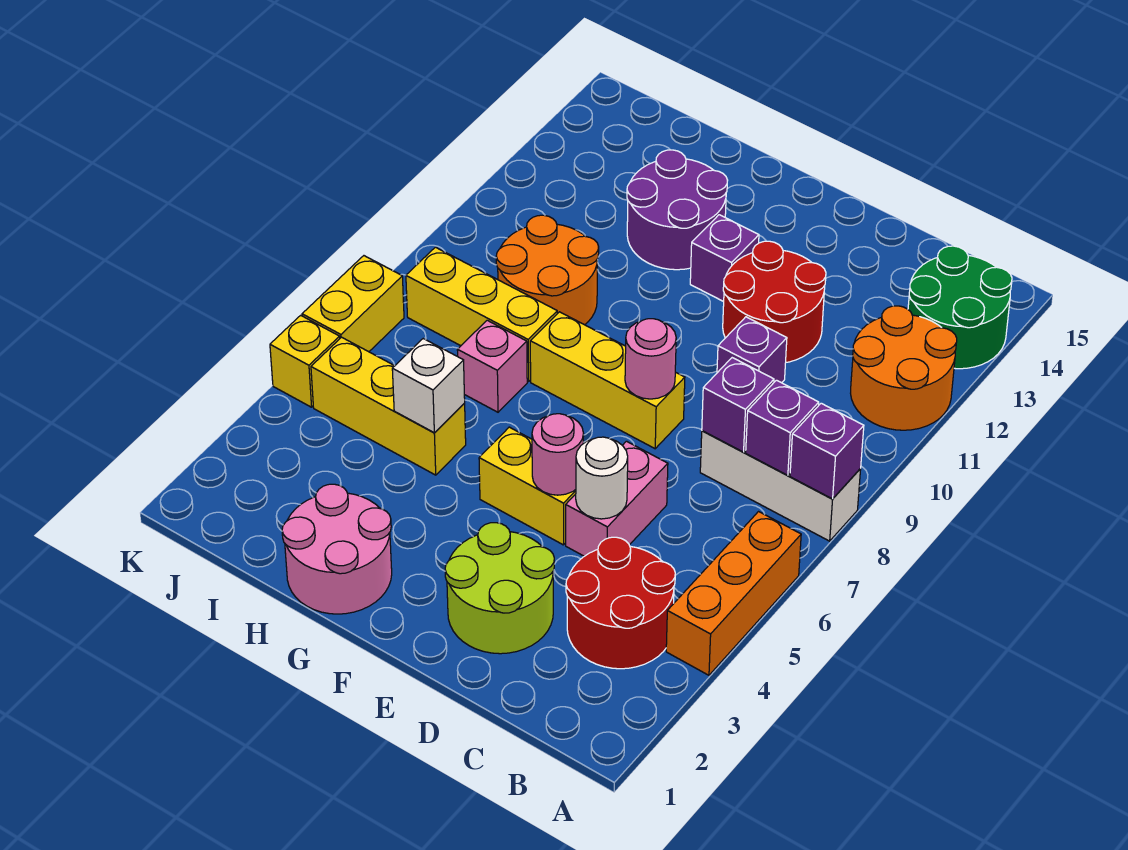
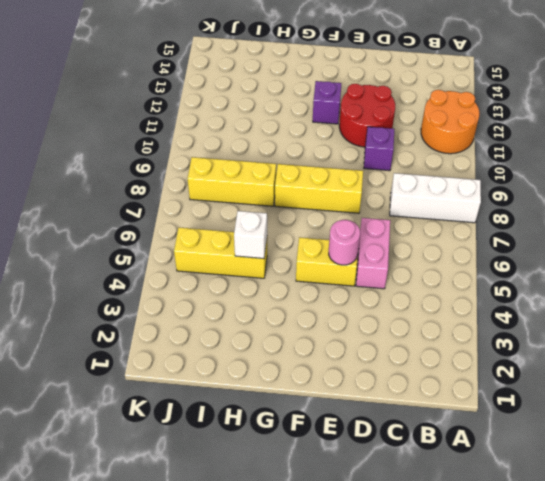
none -> orange brick A4:A6 level 1
none -> green round brick A13:B14 level 1
none -> red round brick B3:C4 level 1

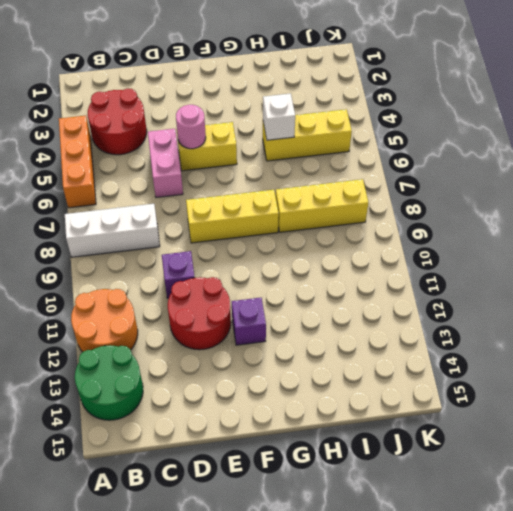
none -> lime round brick D2:E3 level 1
none -> pink round brick G1:H2 level 1
none -> purple round brick G12:H13 level 1

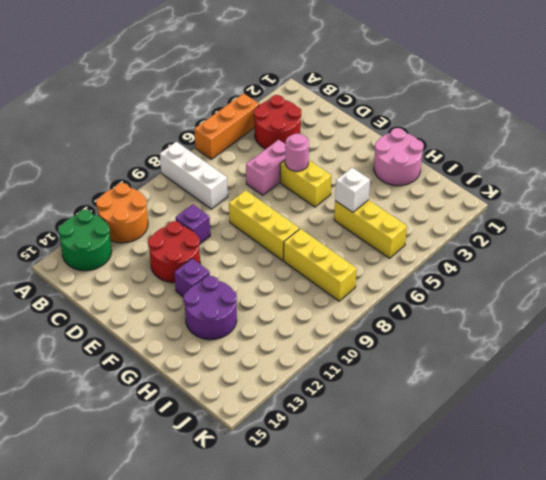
none -> lime round brick D2:E3 level 1
none -> pink brick H7 level 1
none -> orange round brick H9:I10 level 1

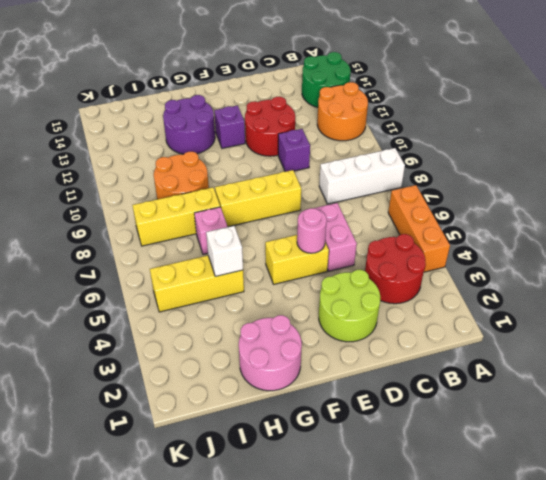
none -> yellow brick K5 level 1
none -> yellow brick K6:K7 level 1
none -> purple brick A8 level 2

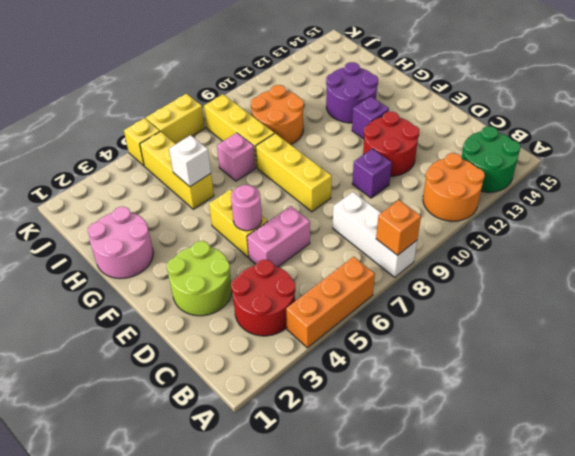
orange brick A8 level 2 -> purple brick A8 level 2
none -> purple brick B8 level 2
none -> purple brick C8 level 2
none -> white round brick D5 level 2

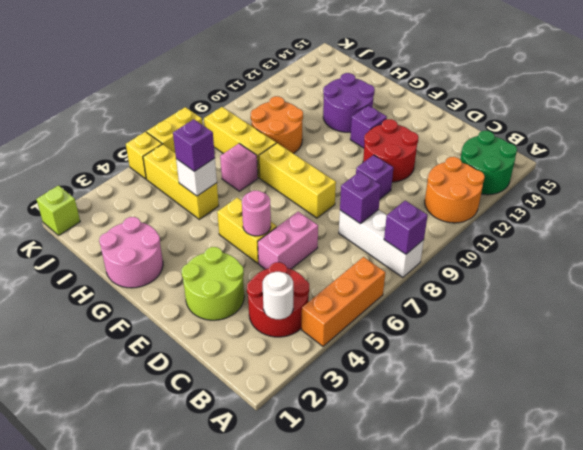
white round brick B3 level 2 -> white round brick D5 level 2
purple brick H5 level 3 -> purple brick B8 level 2
lime brick K1 level 1 -> none
none -> pink round brick E8 level 2

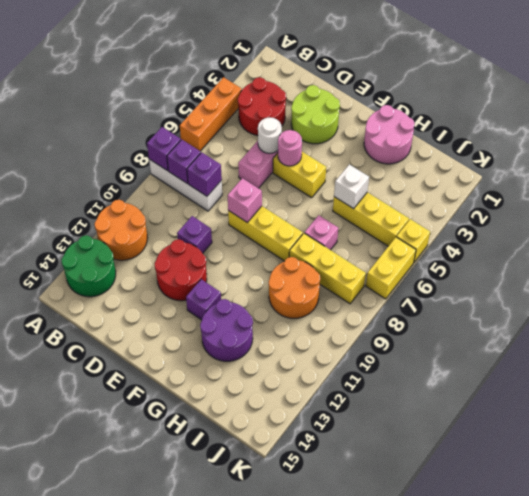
pink brick E8 level 2 -> pink round brick E8 level 2

